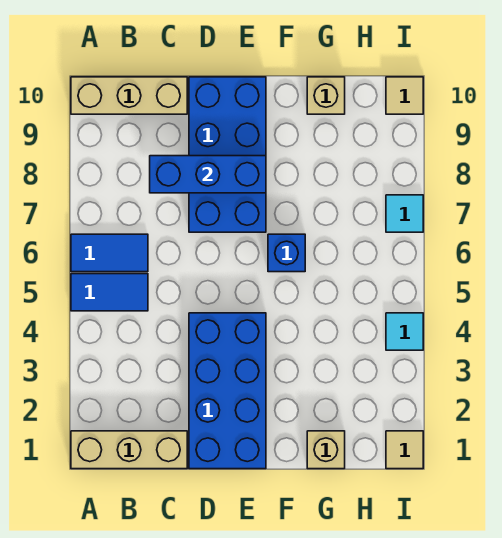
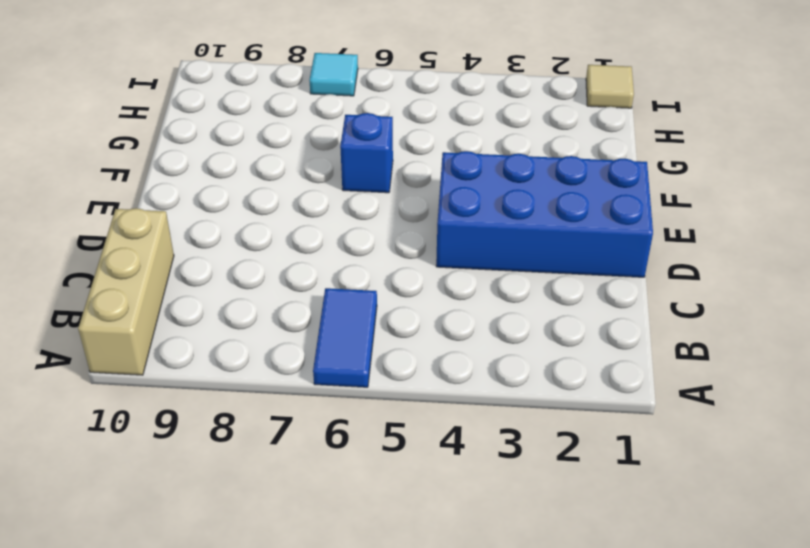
none -> tan brick A1:C1 level 1
none -> blue tile A5:B5 level 1
none -> blue brick D7:E10 level 1

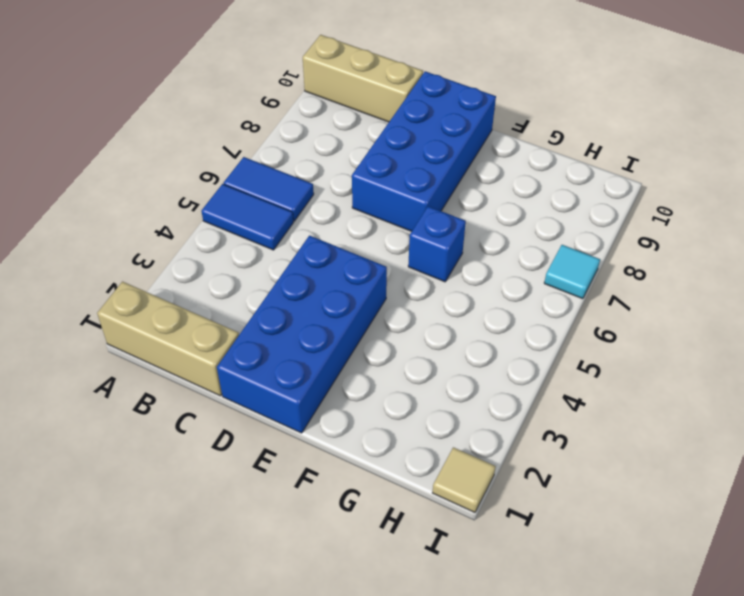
none -> tan brick G1 level 1
none -> tan brick G10 level 1
none -> cyan tile I4 level 1

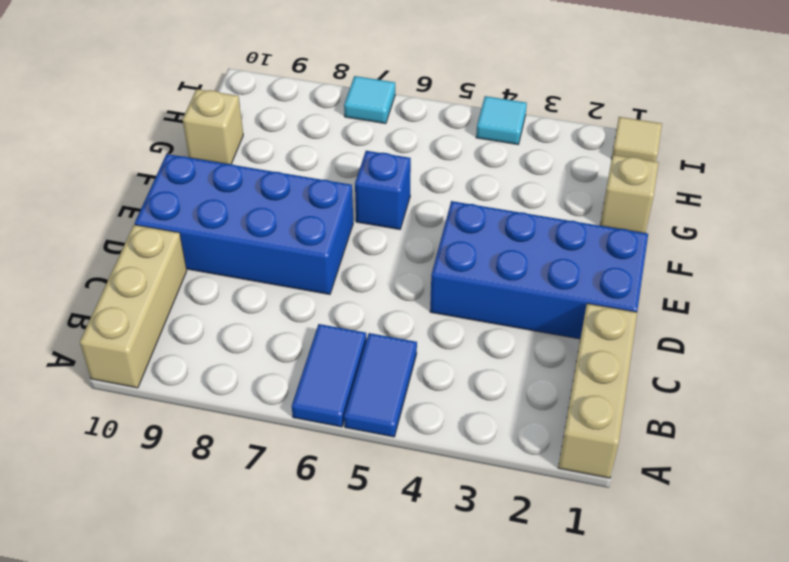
none -> tan tile I10 level 1
none -> blue brick C8:E8 level 2

